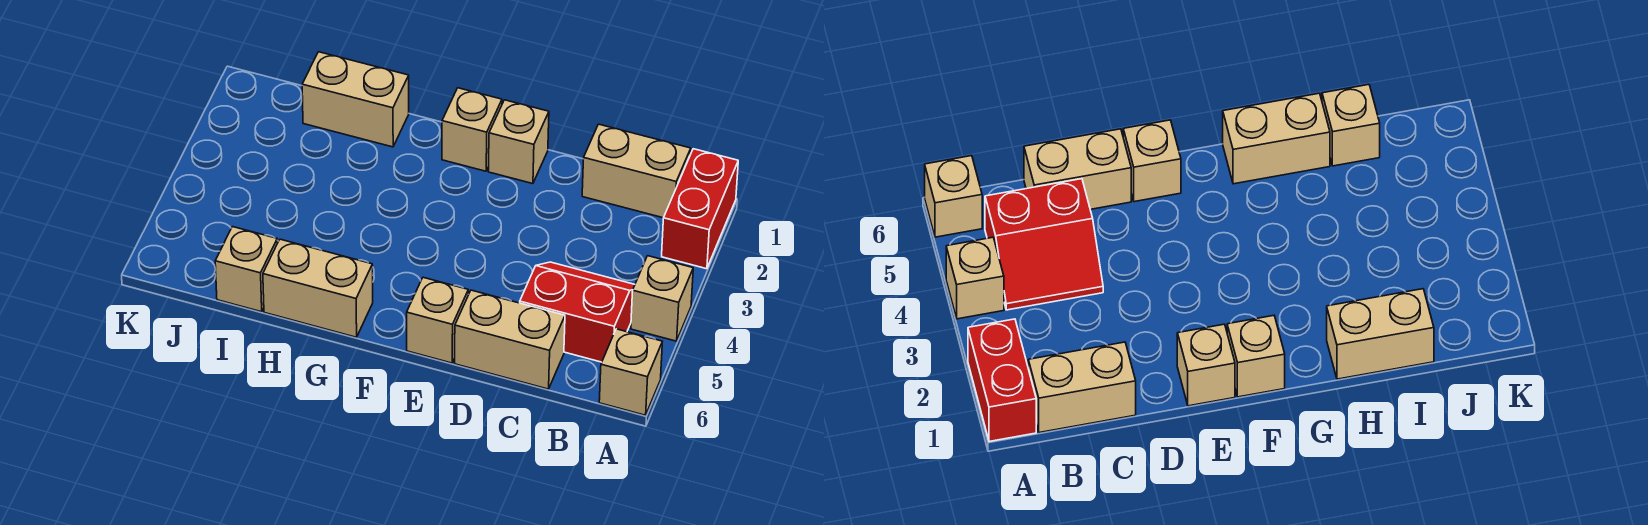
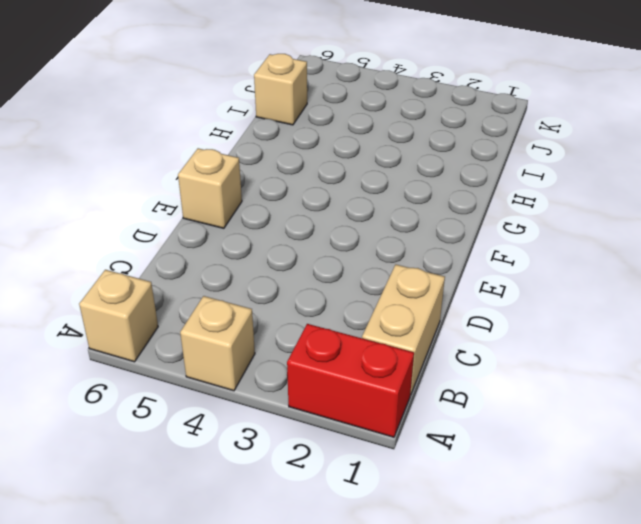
none -> red slope B4:C5 level 1 top 5
none -> tan brick C6:D6 level 1
none -> tan brick E1 level 1

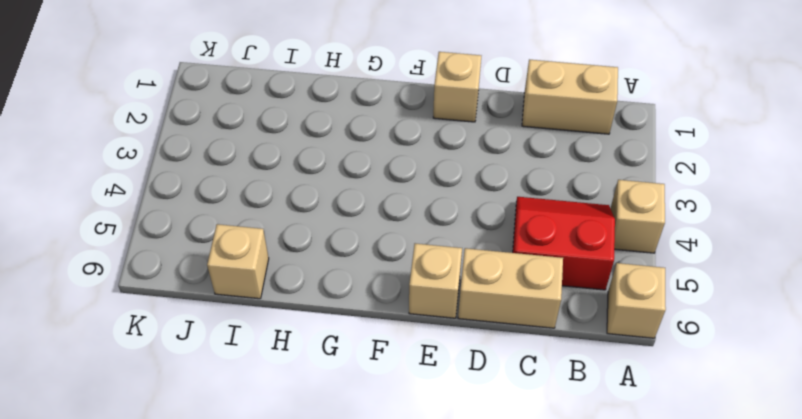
none -> red brick A1:A2 level 1
none -> tan brick F1 level 1
none -> tan brick G6:H6 level 1

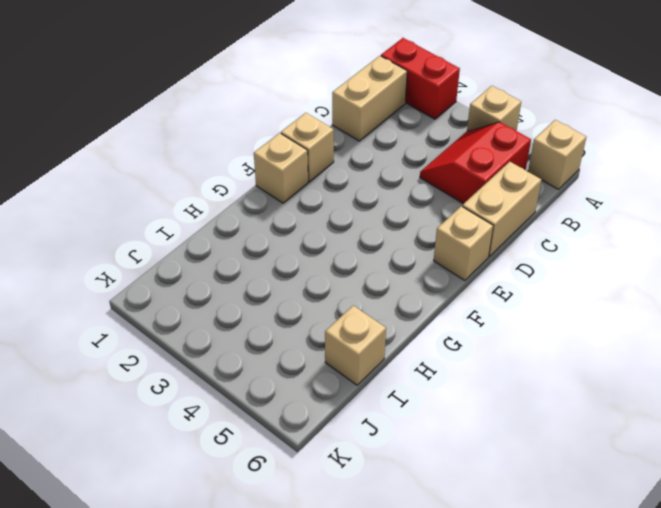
none -> tan brick G6:H6 level 1
none -> tan brick H1:I1 level 1

